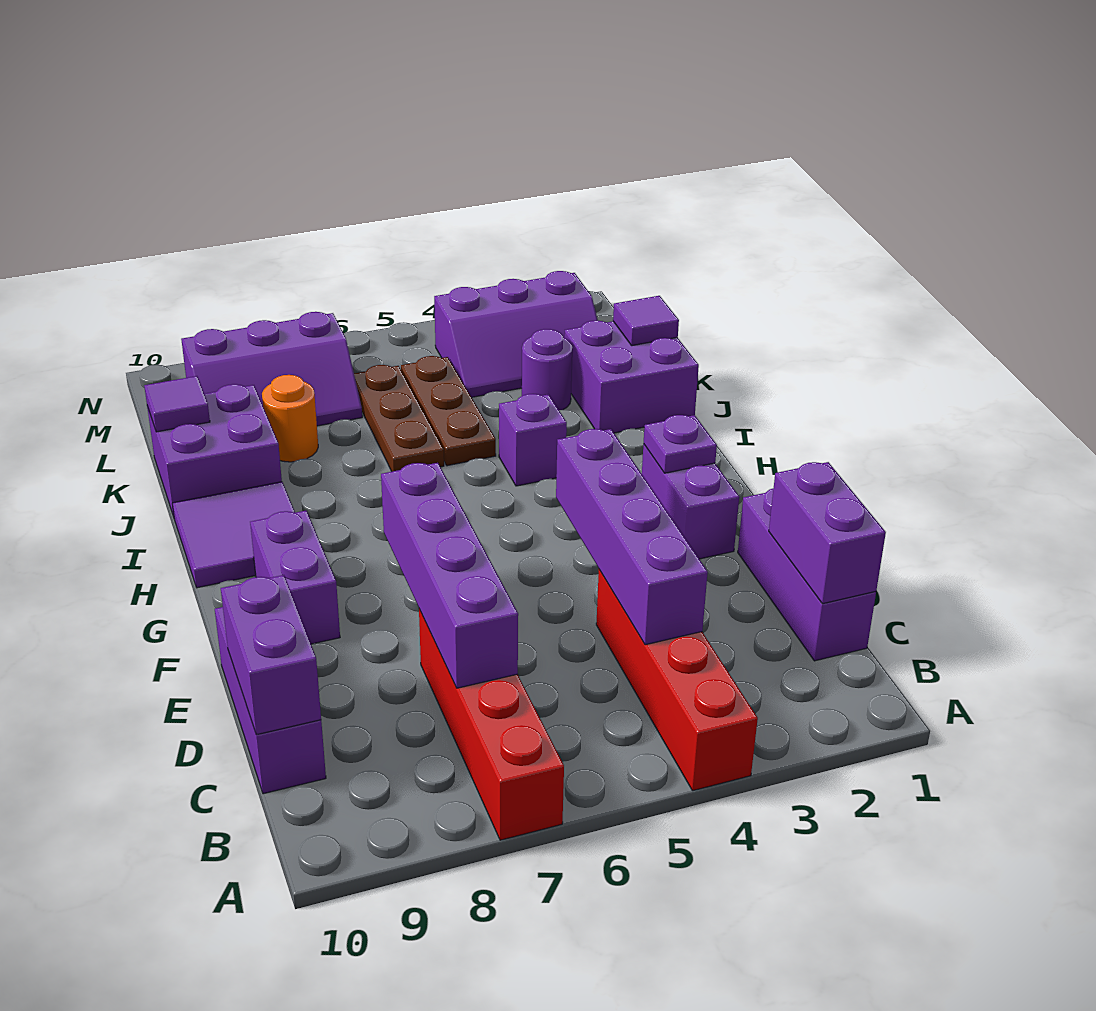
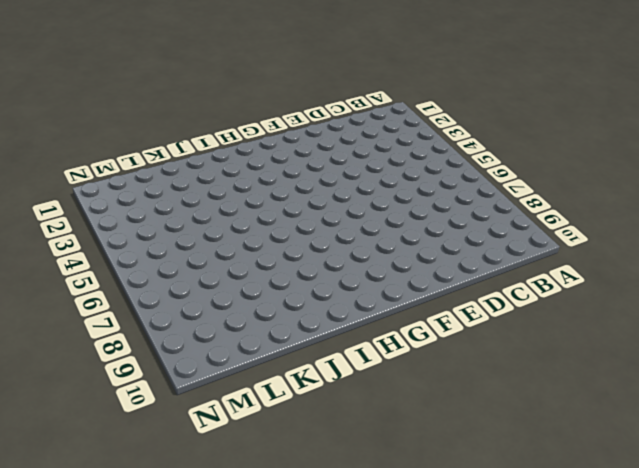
none -> red brick A4:D4 level 1
none -> red brick A7:D7 level 1
none -> purple brick C1:E1 level 1

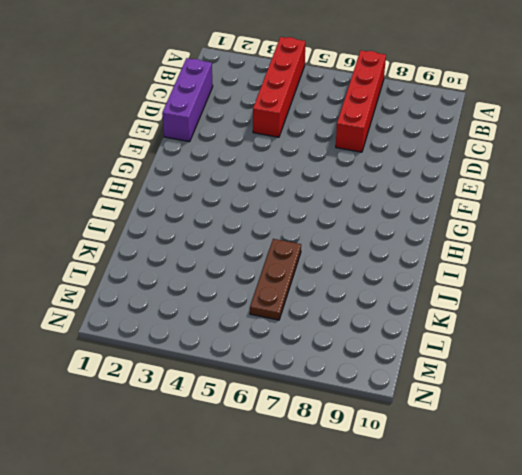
none -> purple brick C10:E10 level 1
none -> purple brick F2:G2 level 1
none -> purple brick F9:G9 level 1

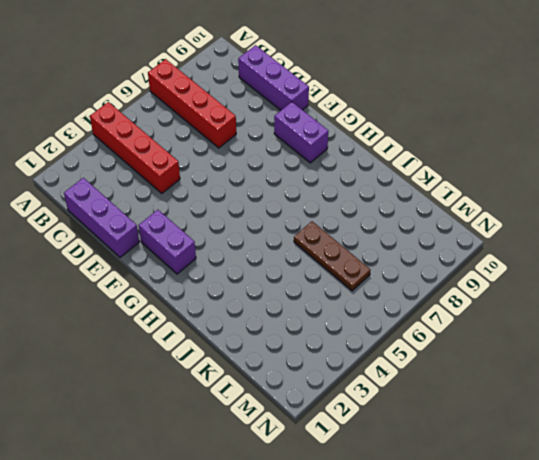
none -> purple tile H9:I10 level 1
none -> purple brick I4 level 1
none -> purple brick J1:K2 level 1

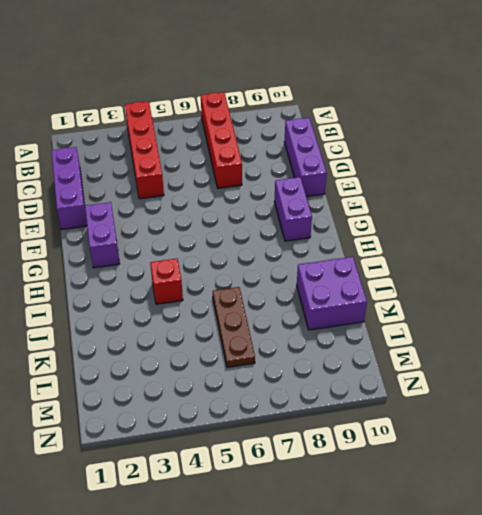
red brick I4 level 1 -> purple brick I4 level 1
none -> purple tile H9:I10 level 1
none -> purple brick J1:K2 level 1
none -> brown plate J5:L5 level 1

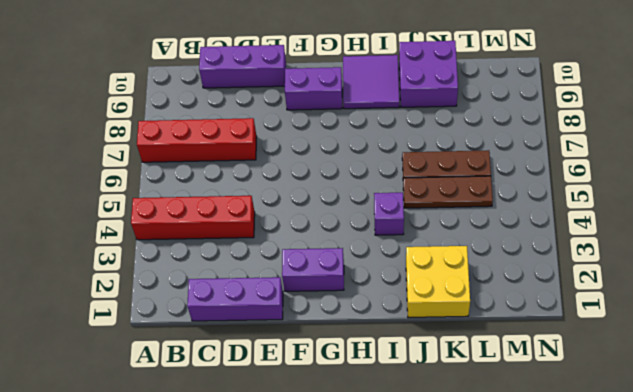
yellow brick J1:K2 level 1 -> purple brick J1:K2 level 1
none -> purple round brick K3 level 1
none -> orange round brick K8 level 1
none -> purple slope L2:M4 level 1 top M

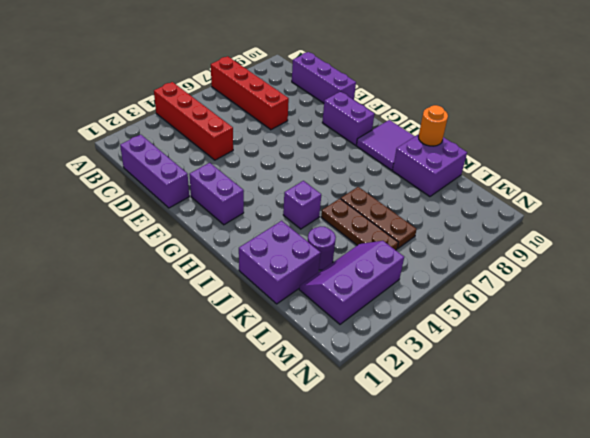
orange round brick J10 level 2 -> orange round brick K8 level 1
none -> purple slope L7:M9 level 1 top M
none -> purple brick C1:D1 level 2
none -> purple brick C4:F4 level 2

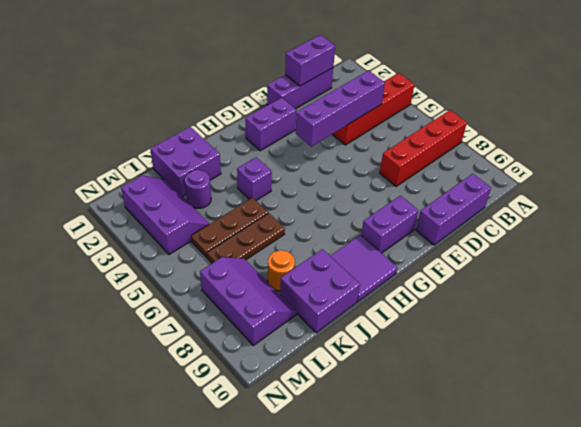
none -> purple brick C7:F7 level 2
none -> purple brick C10:D10 level 2
none -> purple plate G2 level 2

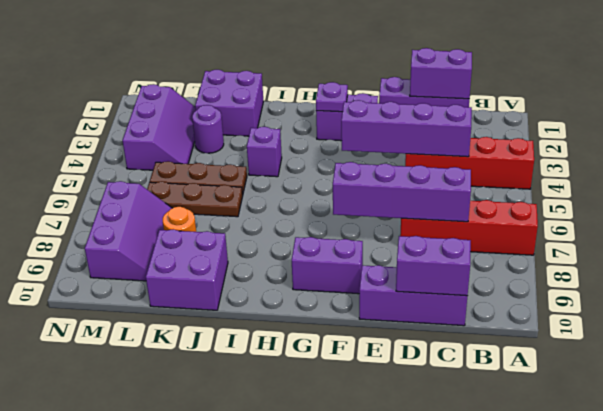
none -> purple tile H9:I10 level 1
none -> purple tile K1 level 2
none -> purple tile K10 level 2

